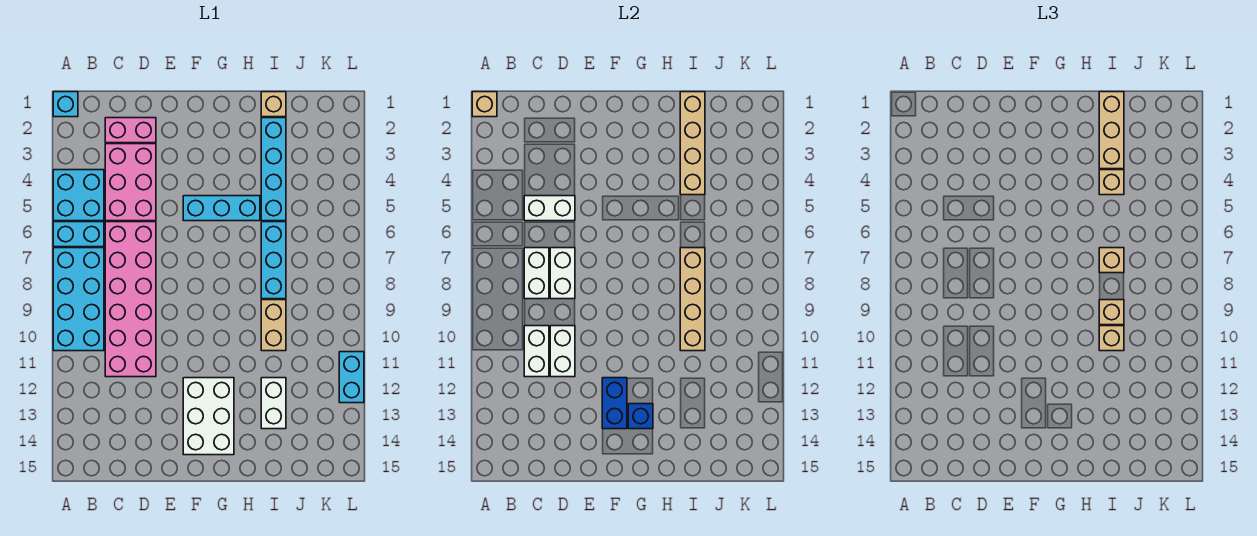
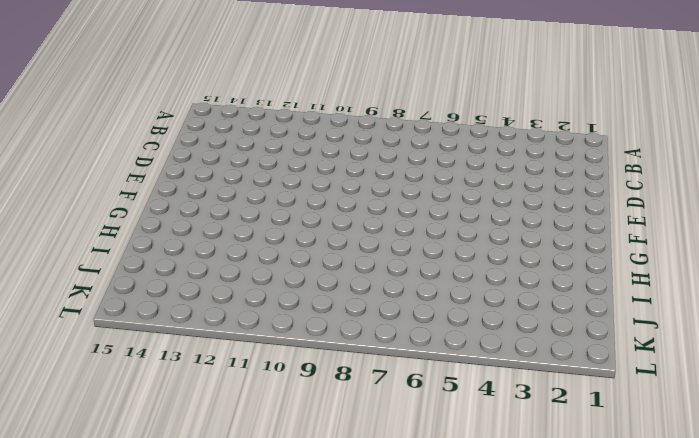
none -> cyan brick A1 level 1
none -> cyan brick A4:B5 level 1
none -> cyan brick A6:B6 level 1
none -> cyan brick A7:B10 level 1

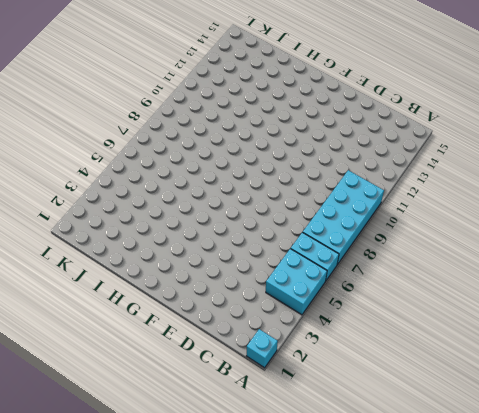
none -> pink brick C2:D2 level 1
none -> pink brick C3:D5 level 1
none -> pink brick C6:D11 level 1
none -> cyan brick F5:H5 level 1

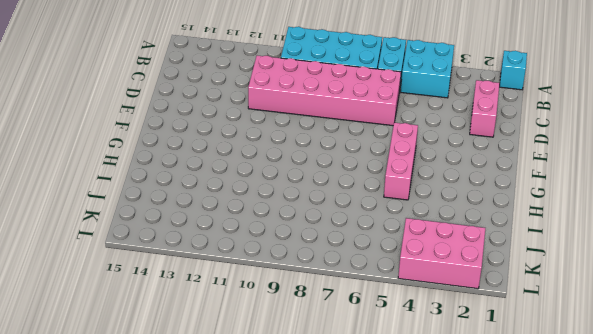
pink brick F5:H5 level 1 -> cyan brick F5:H5 level 1
pink brick K2:L4 level 1 -> pink brick C3:D5 level 1
none -> white brick F12:G14 level 1
none -> tan brick I1 level 1
none -> cyan brick I2:I5 level 1
none -> cyan brick I6:I8 level 1

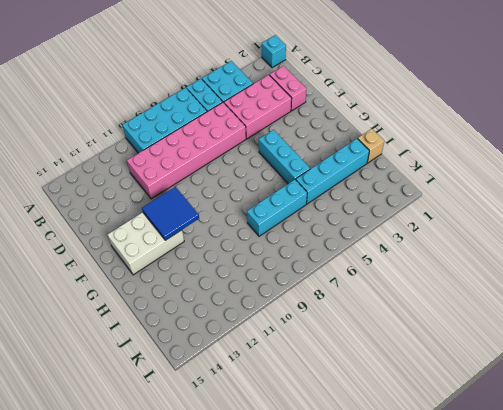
blue tile F11:G12 level 2 -> blue brick F12:F13 level 2
none -> tan brick I9:I10 level 1
none -> white brick I12:I13 level 1
none -> cyan brick L11:L12 level 1
none -> tan brick A1 level 2

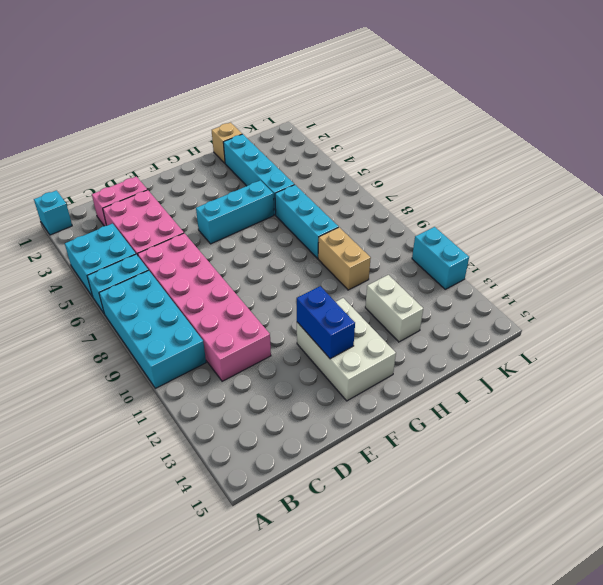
none -> tan brick A1 level 2
none -> white brick C5:D5 level 2
none -> white brick C7:C8 level 2
none -> white brick C10:C11 level 2

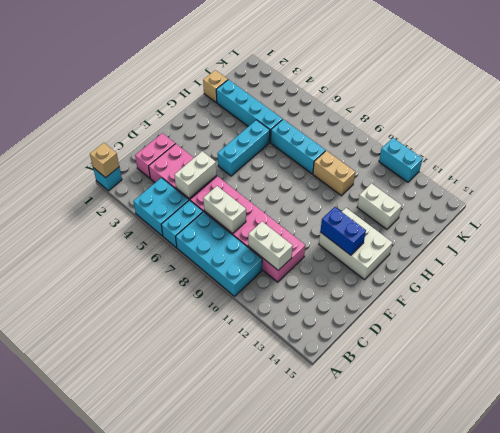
none -> white brick D7:D8 level 2
none -> white brick D10:D11 level 2
none -> blue brick G13 level 2
none -> tan brick I1:I4 level 2

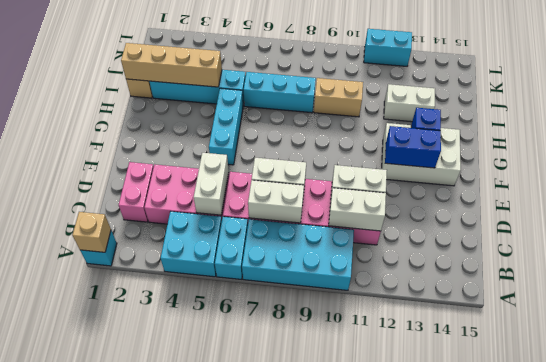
none -> tan brick I7:I10 level 2
none -> tan brick I1:I3 level 3
none -> tan brick I4 level 3
none -> tan brick I7 level 3

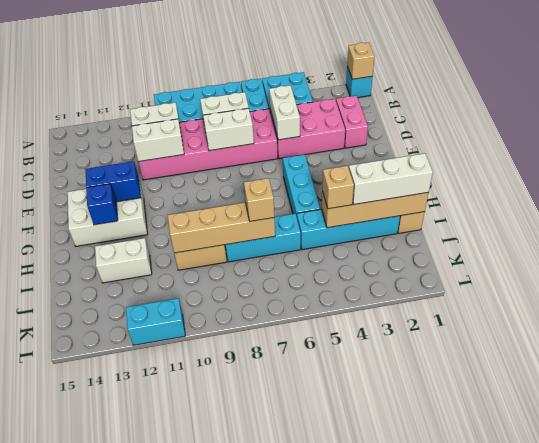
white brick I1:I3 level 3 -> tan brick I1:I3 level 3
none -> tan brick I9 level 3
none -> tan brick I10 level 3

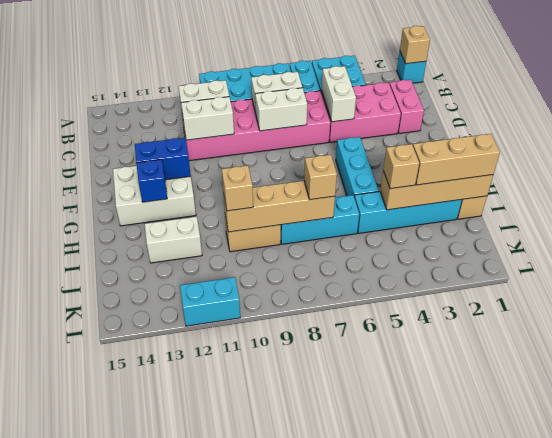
none -> tan brick I9 level 3

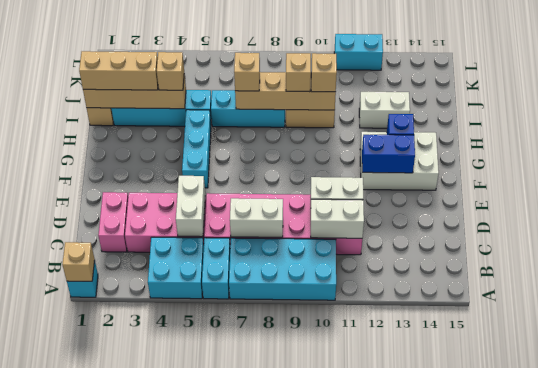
none -> white brick D7:D8 level 2

